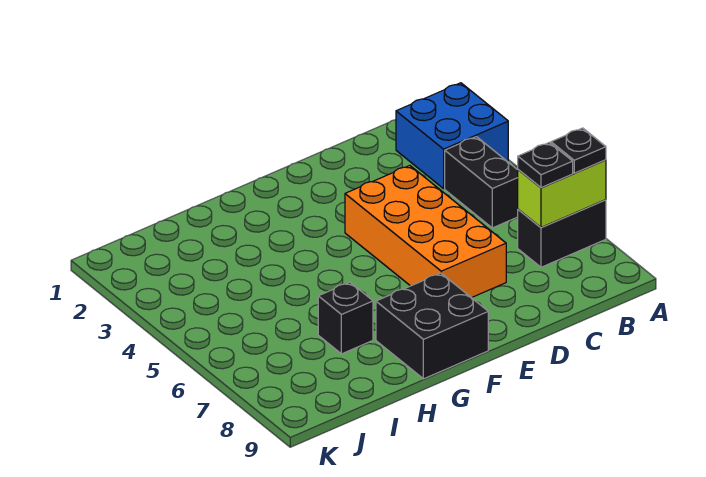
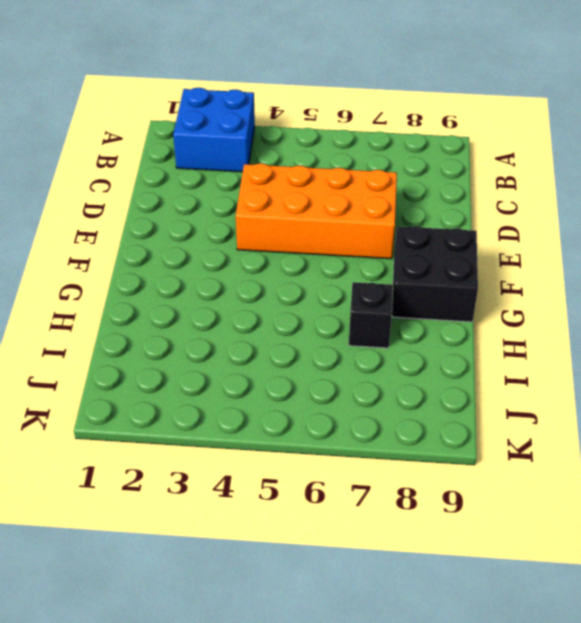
none -> black brick A7:B7 level 1
none -> black brick B4:B5 level 1

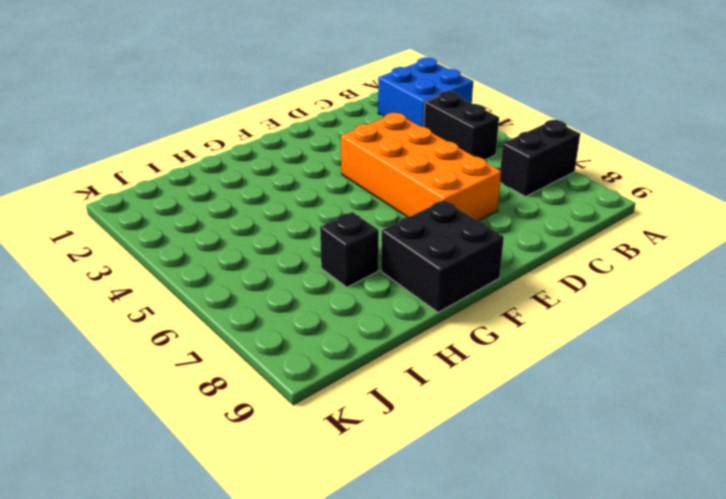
none -> lime brick A7:B7 level 2
none -> black plate A7 level 3

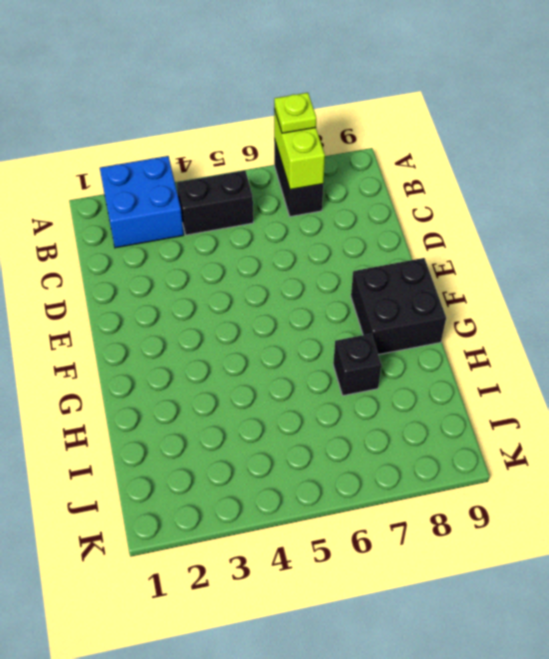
lime plate A7 level 3 -> black plate A7 level 3
none -> orange brick D4:E7 level 1
none -> black plate B7 level 3

